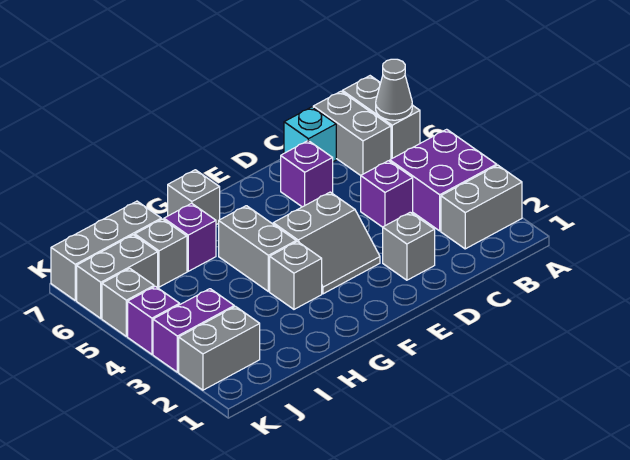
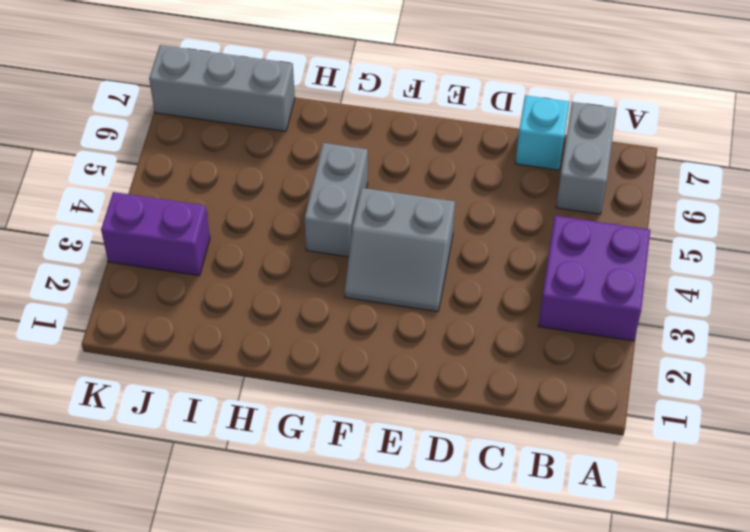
none -> grey brick A2:B2 level 1
none -> grey brick A6:A7 level 1
none -> purple brick C4 level 1

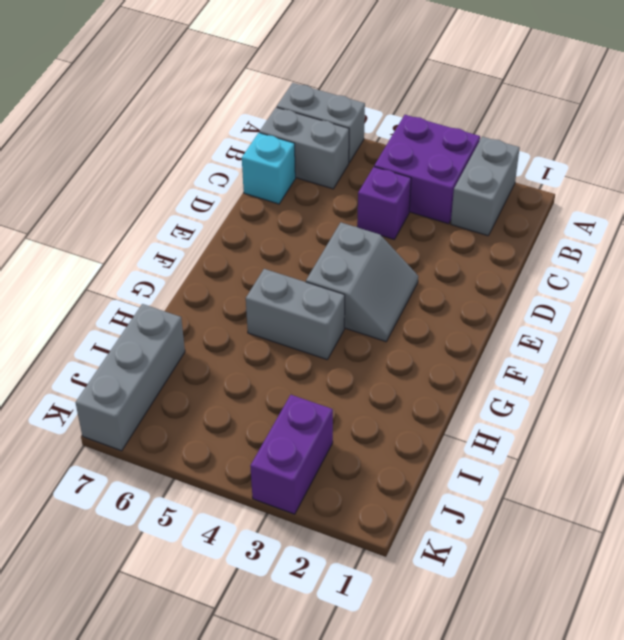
none -> grey brick D2 level 1
none -> purple brick D6 level 1
none -> grey brick G3 level 1

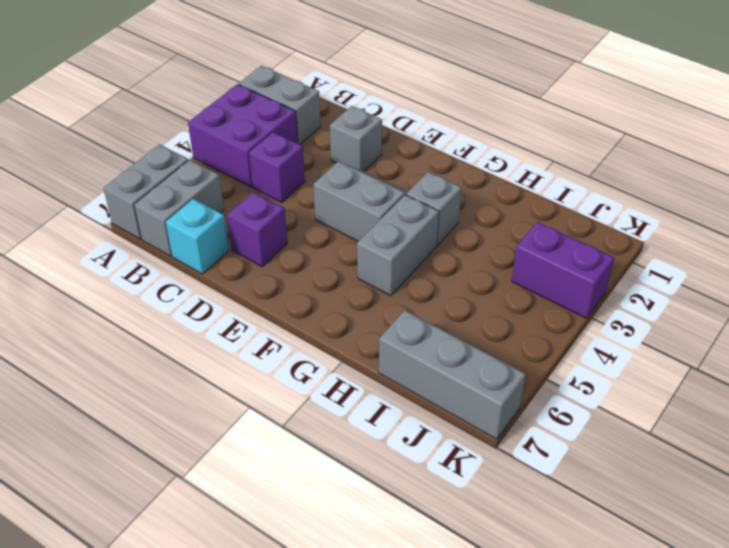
none -> grey brick G7 level 1
none -> purple brick H6 level 1
none -> grey brick I6 level 1

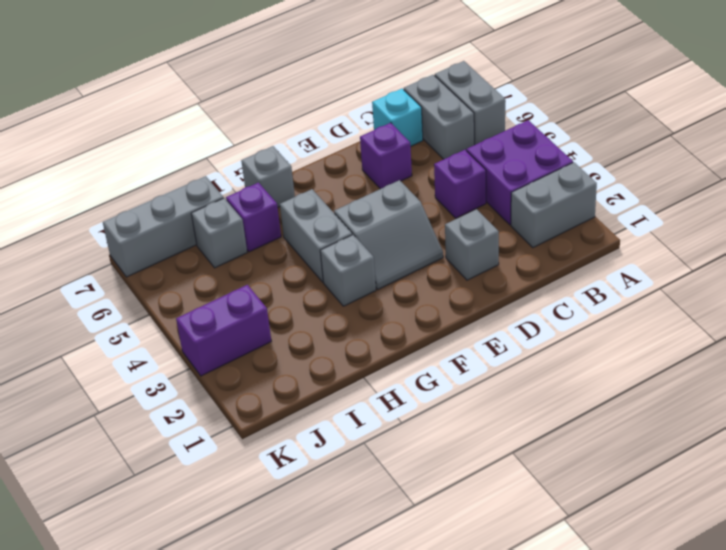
none -> grey brick J2:K2 level 1
none -> grey brick J6:K6 level 1
none -> purple brick K4 level 1

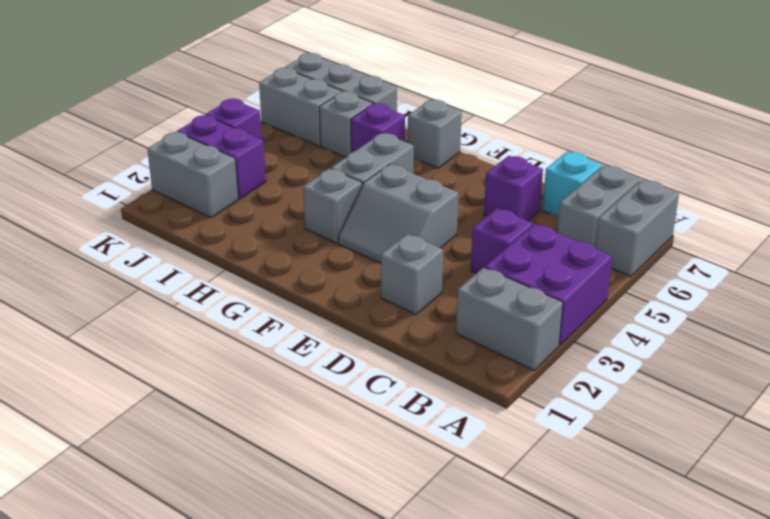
none -> grey brick K5 level 1
none -> grey cone A6 level 2

